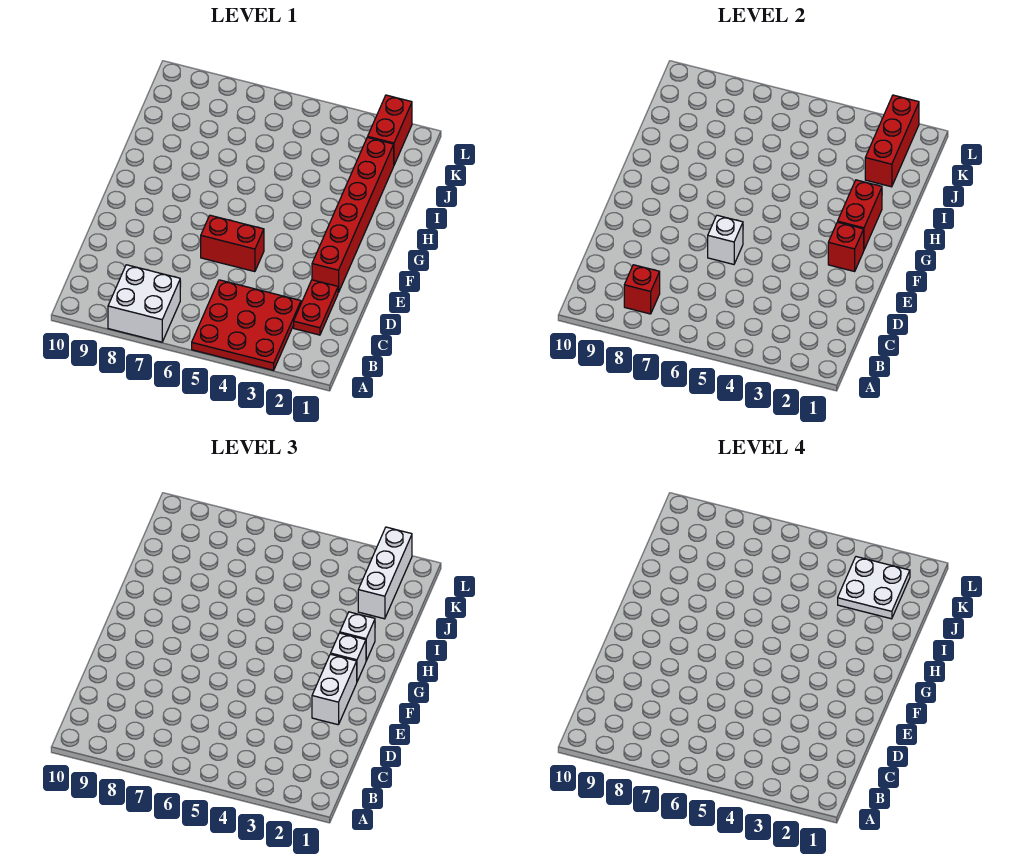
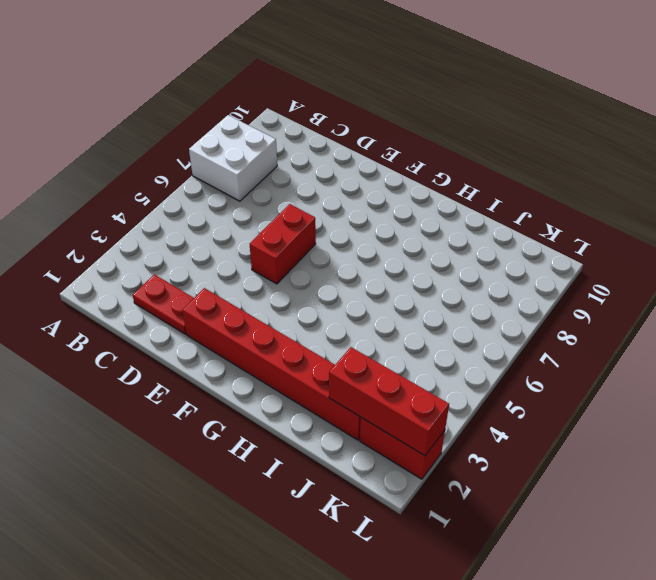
none -> red plate A3:C5 level 1
none -> red brick B8 level 2
none -> white brick E6 level 2

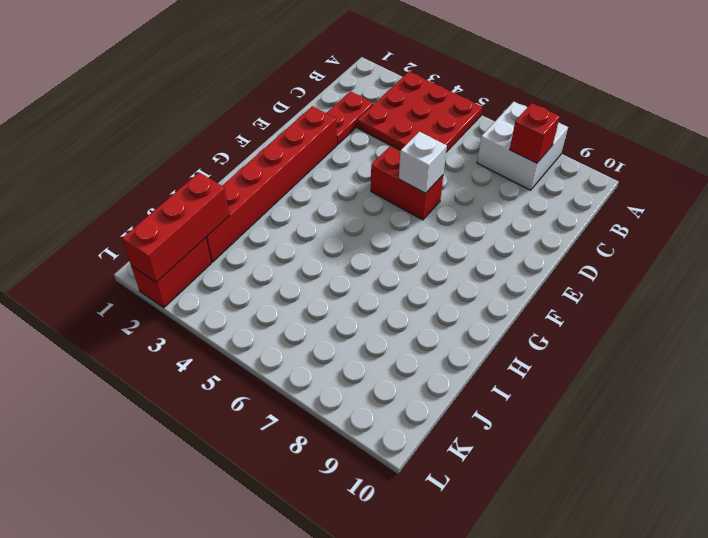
none -> red brick F2 level 2
none -> red brick G2:H2 level 2
none -> white brick E2:F2 level 3

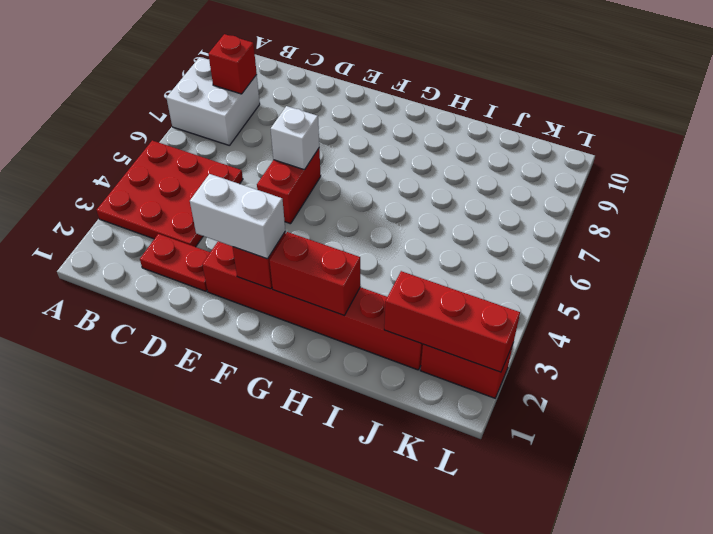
none -> white brick G2 level 3
none -> white brick H2 level 3
none -> white brick J2:L2 level 3

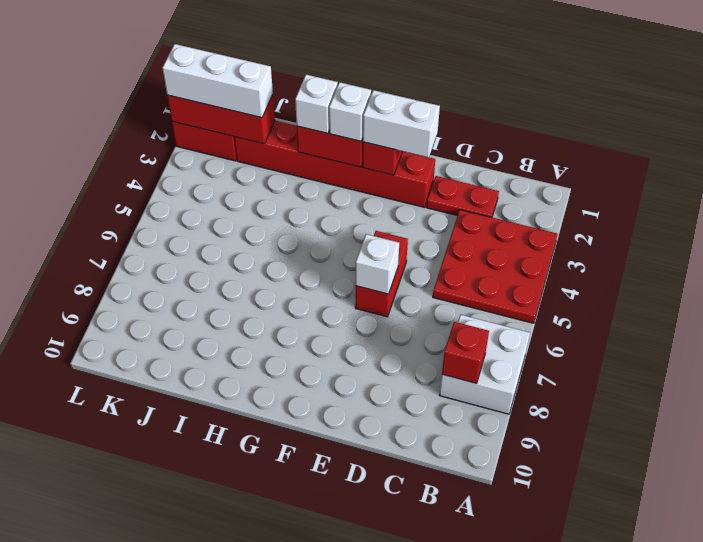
none -> white plate J2:K3 level 4

